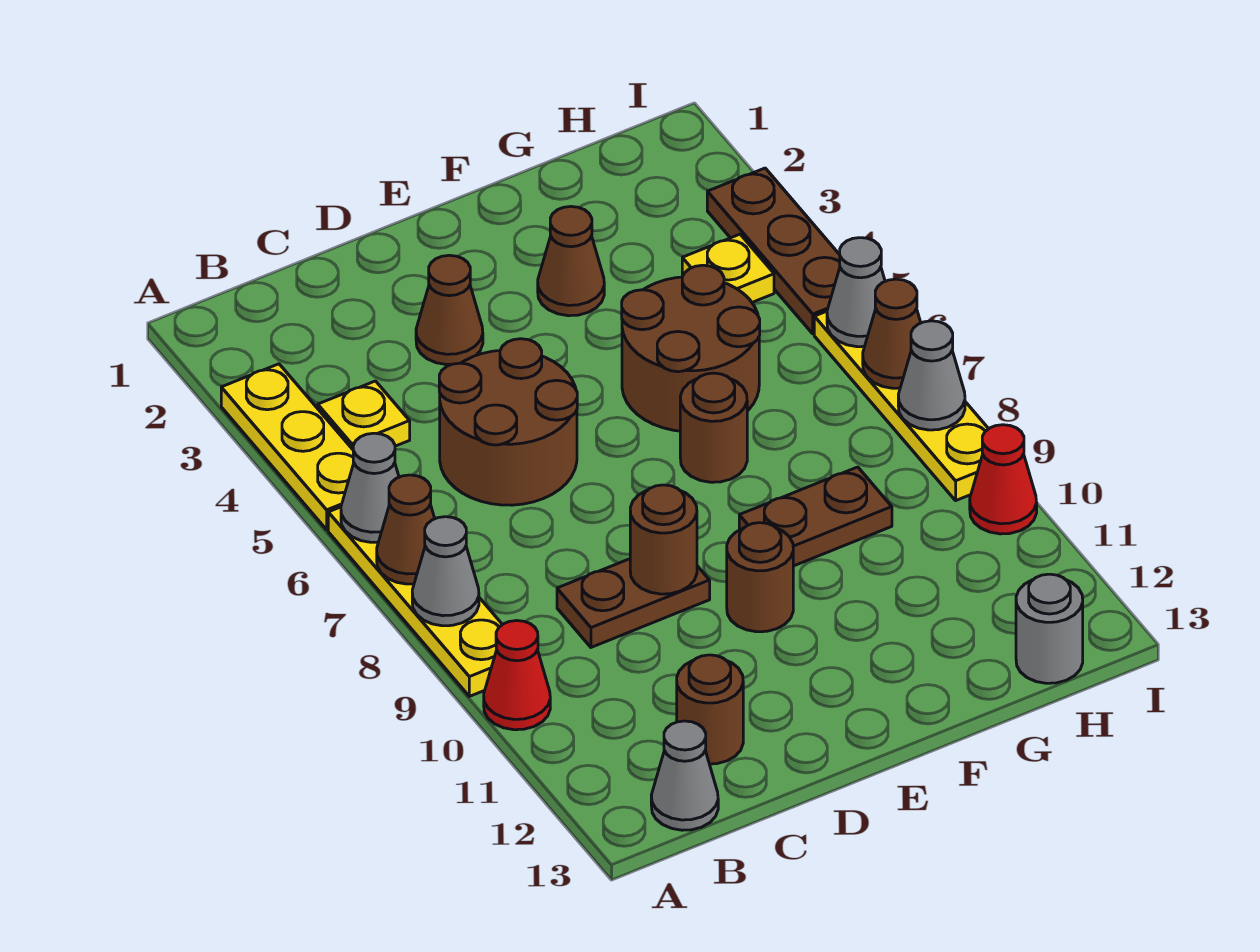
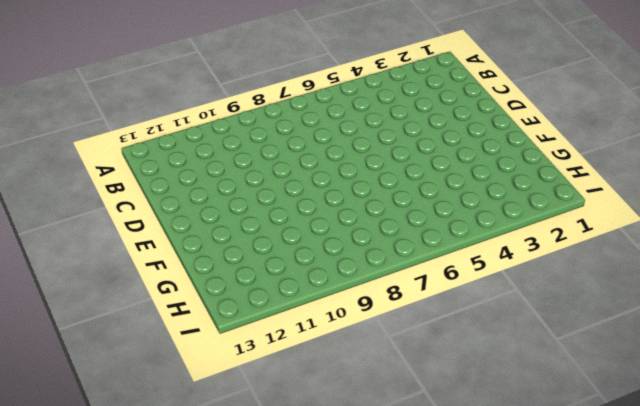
none -> yellow plate A3:A5 level 1
none -> yellow plate A6:A9 level 1
none -> red cone A10 level 1

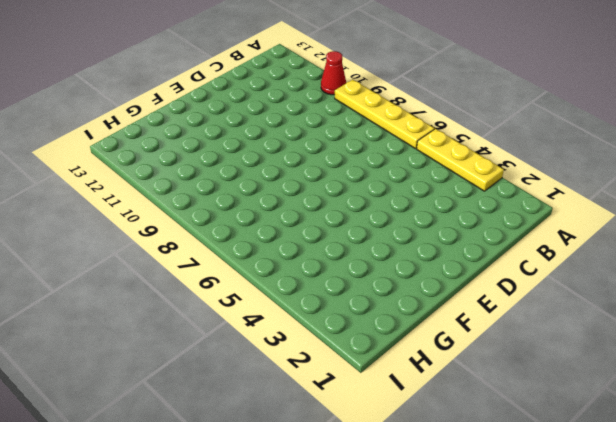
none -> yellow plate B4 level 1
none -> grey cone B13 level 1
none -> brown round brick C5:D6 level 1

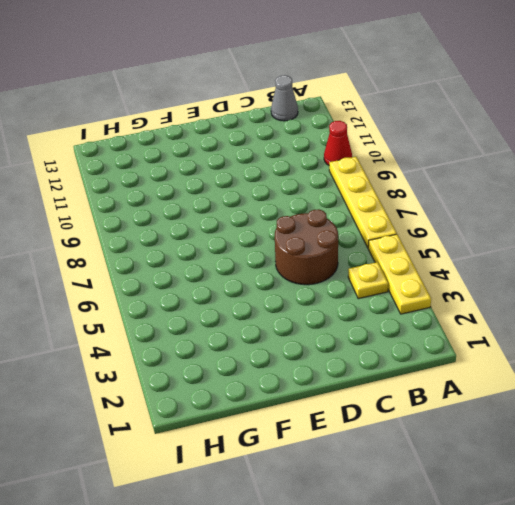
none -> brown plate C9:D9 level 1
none -> brown round brick C12 level 1
none -> brown cone D3 level 1

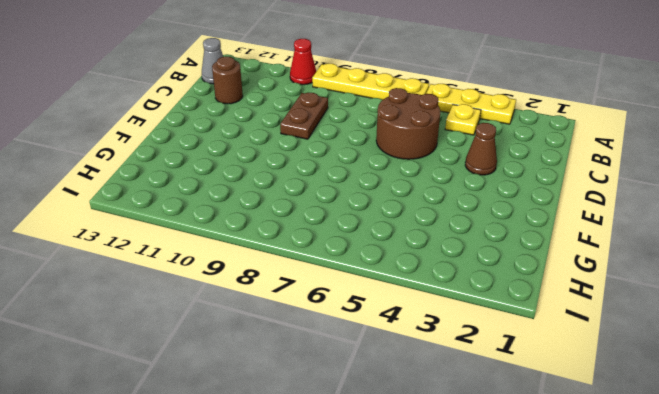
none -> brown round brick E10 level 1
none -> brown cone F3 level 1
none -> brown round brick F5:G6 level 1

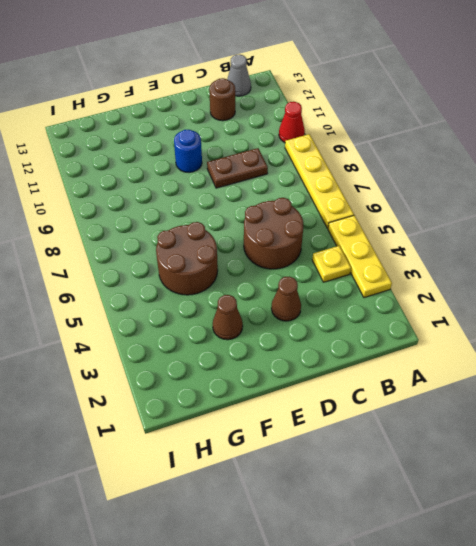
blue round brick E10 level 1 -> brown round brick E10 level 1
none -> brown round brick F7 level 1
none -> brown plate F9:G9 level 1
none -> yellow plate H4 level 1

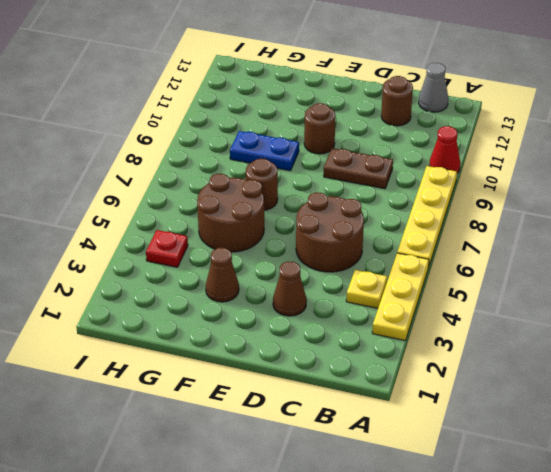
blue plate F9:G9 level 1 -> brown plate F9:G9 level 1
red plate H4 level 1 -> yellow plate H4 level 1
none -> grey round brick H13 level 1
none -> brown plate I3:I5 level 1
none -> yellow plate I6:I9 level 1

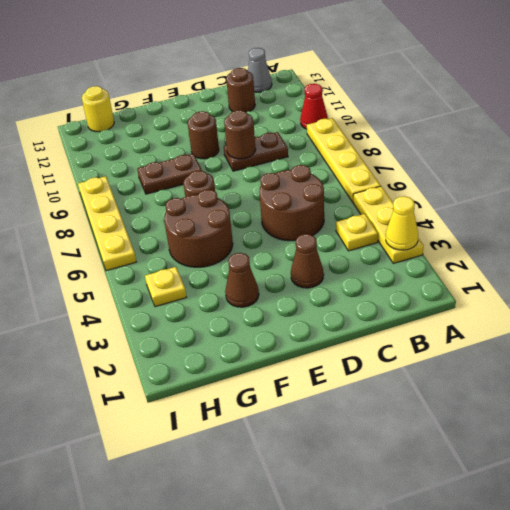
yellow cone A3 level 2 -> none
yellow round brick H13 level 1 -> grey round brick H13 level 1
none -> brown plate I3:I5 level 1
none -> red cone I10 level 1
none -> grey cone A6 level 2

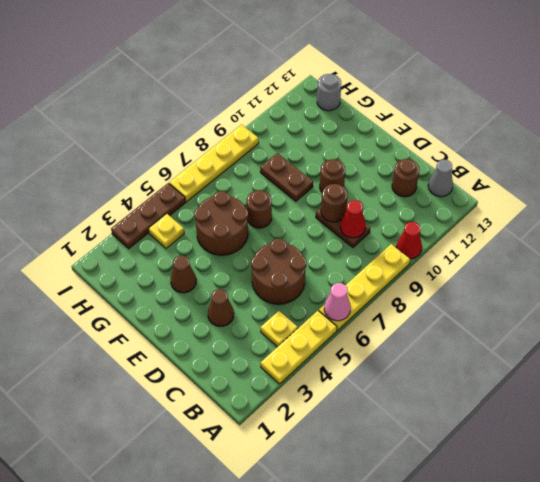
pink cone A6 level 2 -> grey cone A6 level 2
red cone C9 level 2 -> red cone I10 level 1
none -> brown cone A7 level 2
none -> grey cone A8 level 2
none -> grey cone I6 level 2

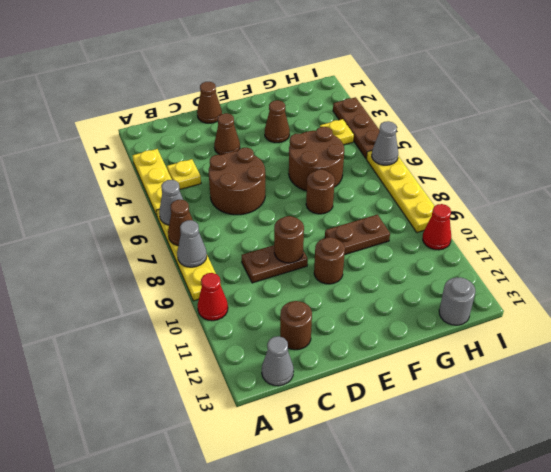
brown cone D1 level 1 -> brown cone I7 level 2
none -> grey cone I8 level 2

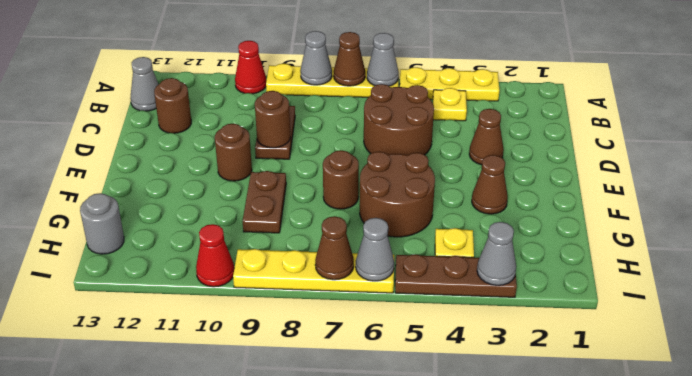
grey cone I3 level 2 -> grey cone I8 level 2

